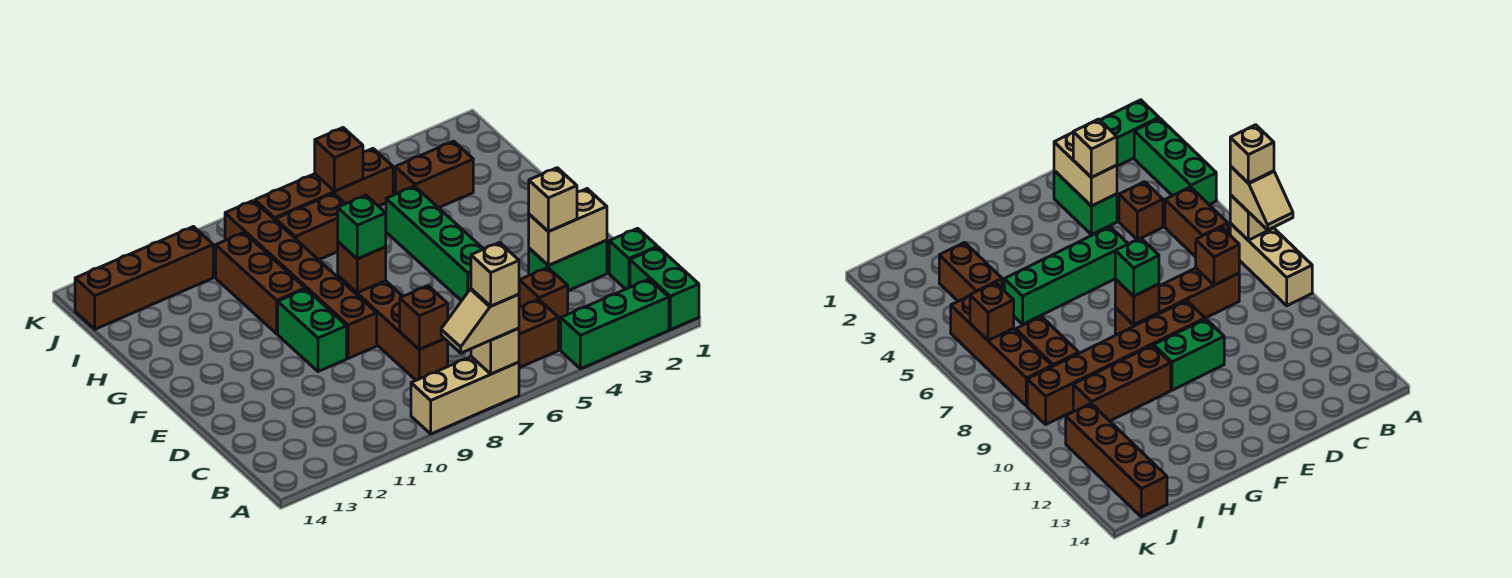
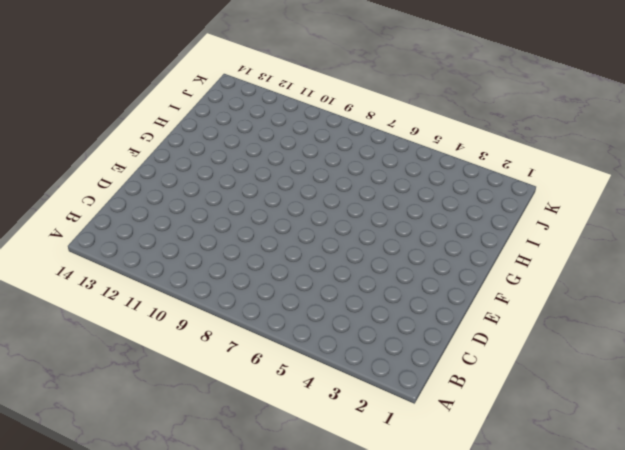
none -> green brick A1:B1 level 1
none -> green brick A2:A4 level 1
none -> tan brick A7:A9 level 1

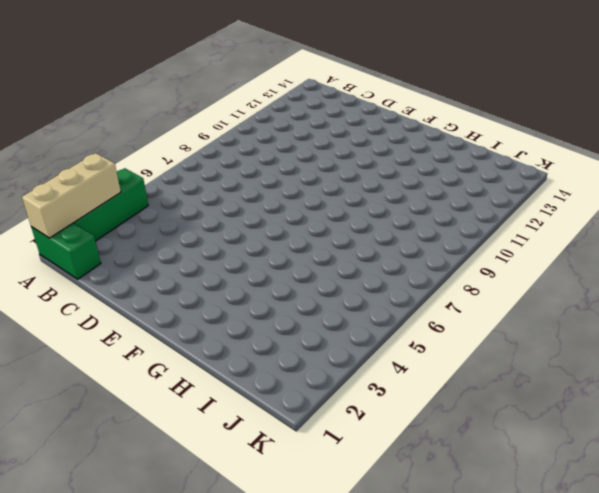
tan brick A1:A3 level 2 -> tan brick A7:A9 level 1
none -> brown brick B5:B6 level 1
none -> green brick C1 level 1
none -> brown brick C4 level 1

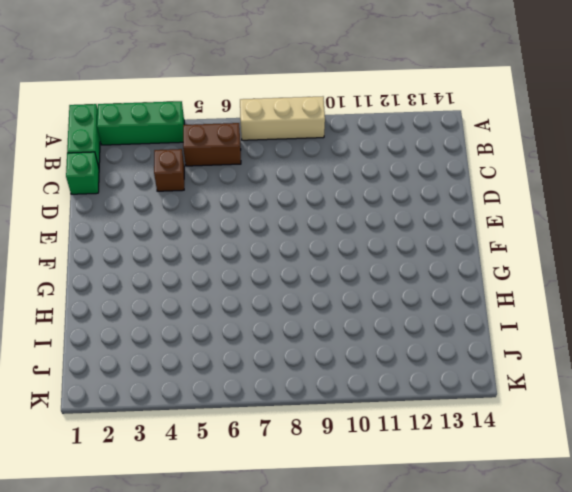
none -> brown brick C8:F8 level 1
none -> green brick D2:D3 level 1
none -> green brick E5:H5 level 1

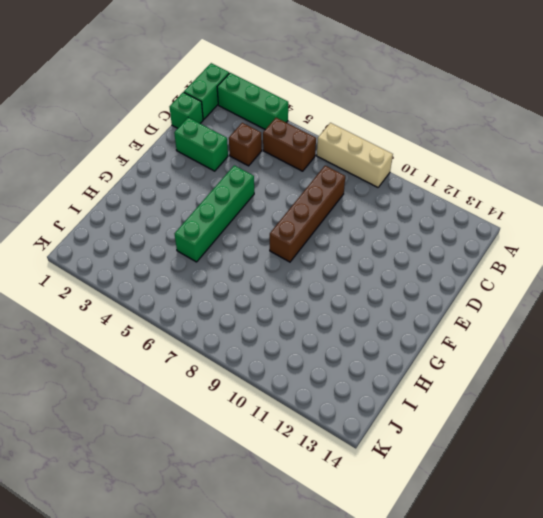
none -> brown brick E9:J9 level 1
none -> green brick E10:F10 level 1
none -> brown brick G10:I10 level 1

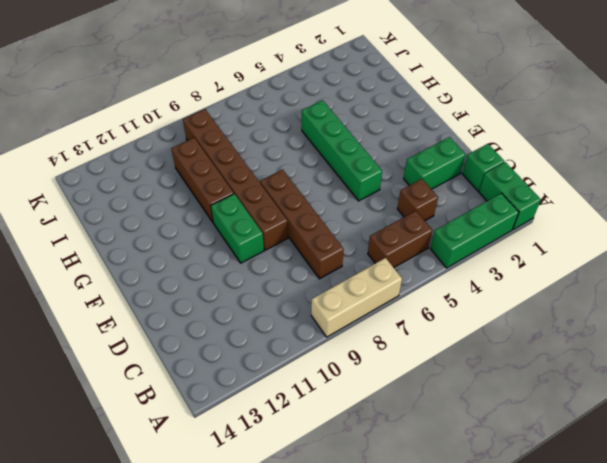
none -> brown brick I3:I4 level 1
none -> brown brick I7:I8 level 1
none -> brown brick J5:J8 level 1

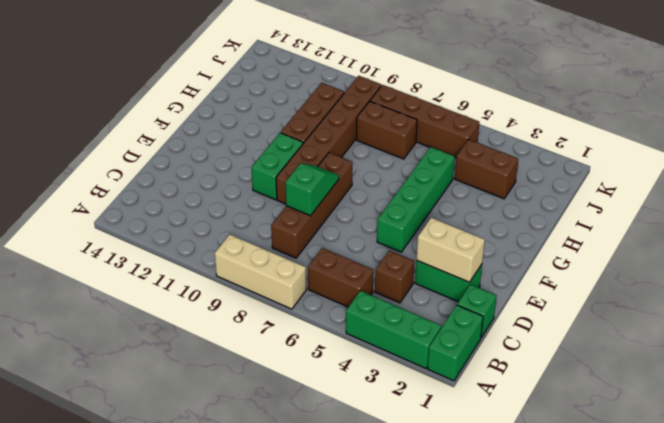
green slope D8:E8 level 2 top D -> none
none -> brown brick J11:J14 level 1
none -> tan brick A7 level 2
none -> brown brick C8 level 2

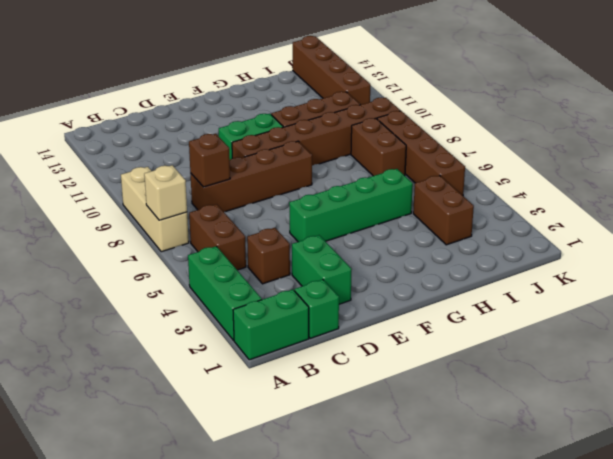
none -> tan brick D2:D3 level 2
none -> brown brick F8 level 2
none -> brown brick J6 level 2

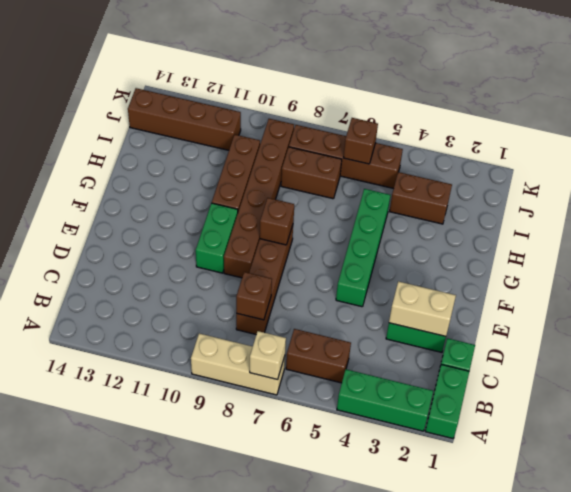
none -> brown brick C4 level 1
none -> tan slope A7:A8 level 3 top 7
none -> tan brick D3 level 3

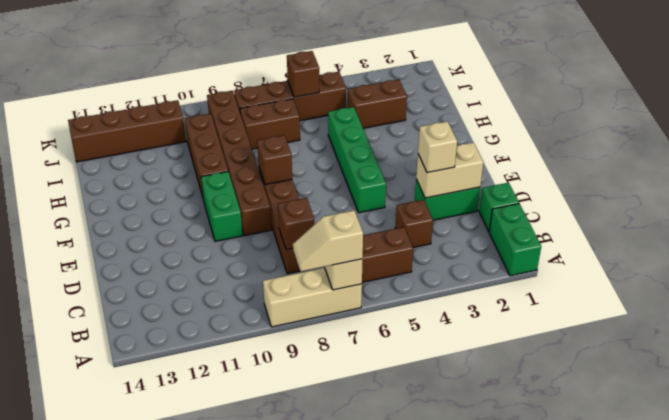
none -> green brick A2:A4 level 1
none -> green brick F8 level 3
none -> tan brick A7 level 4

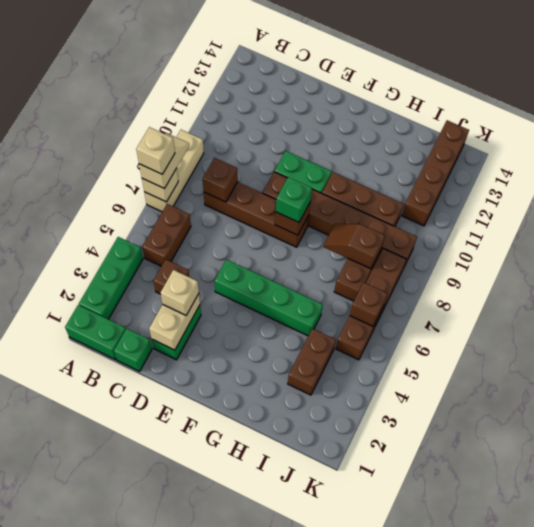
brown slope H8:I8 level 2 top I -> none

